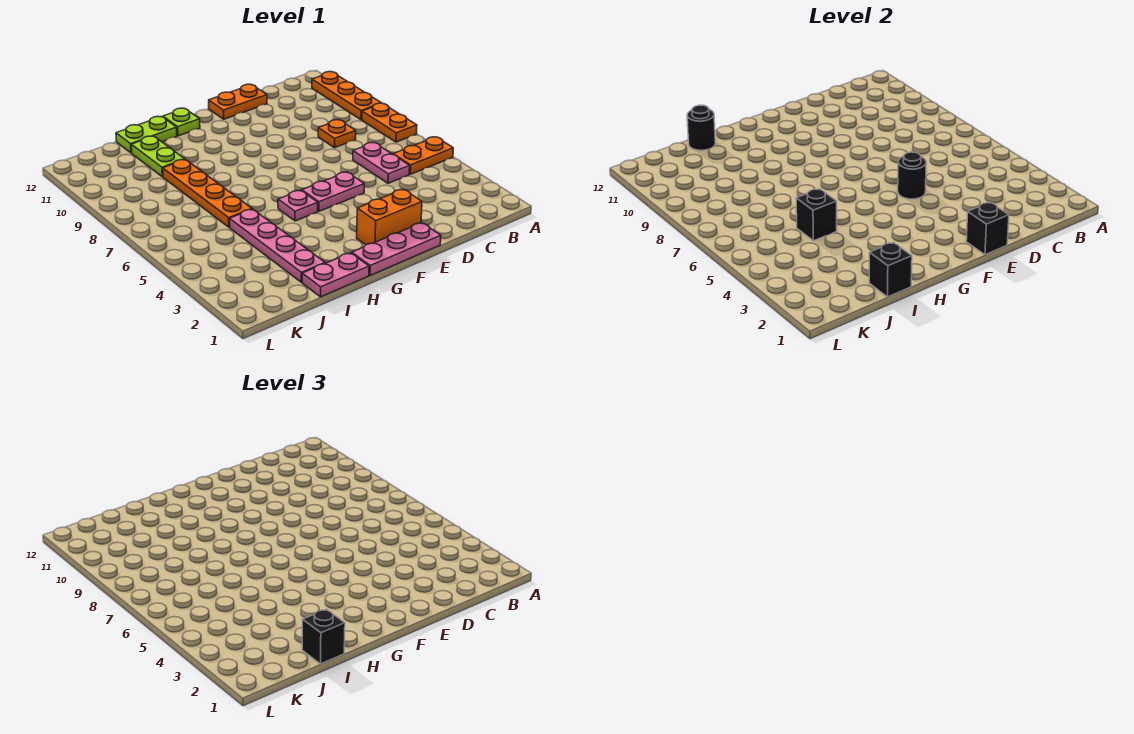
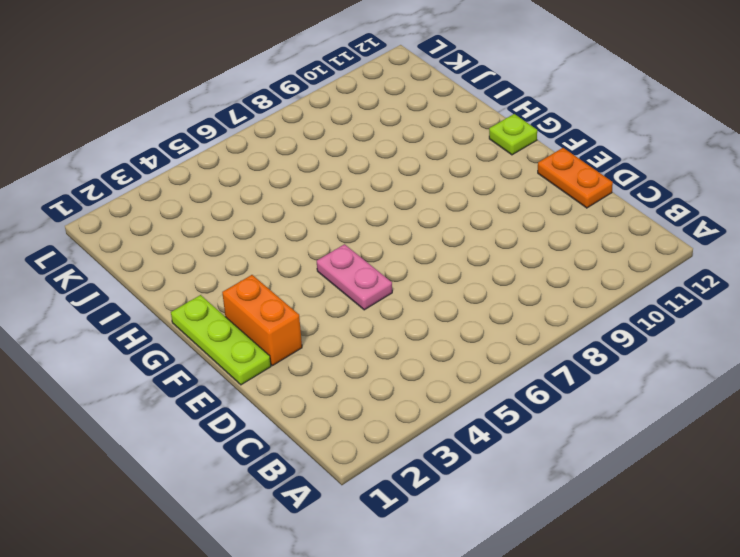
lime plate E1:G1 level 1 -> pink plate E1:G1 level 1
none -> orange plate A5:B5 level 1
none -> orange plate A7:A8 level 1
none -> orange plate A9:A11 level 1

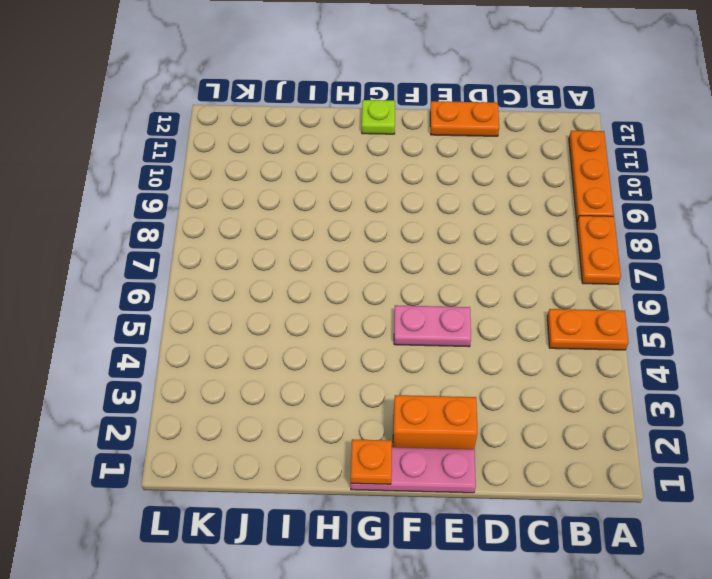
orange plate G1 level 2 -> orange plate C8 level 1
none -> pink plate C5:C6 level 1
none -> pink plate G5 level 1
none -> pink plate H1:I1 level 1

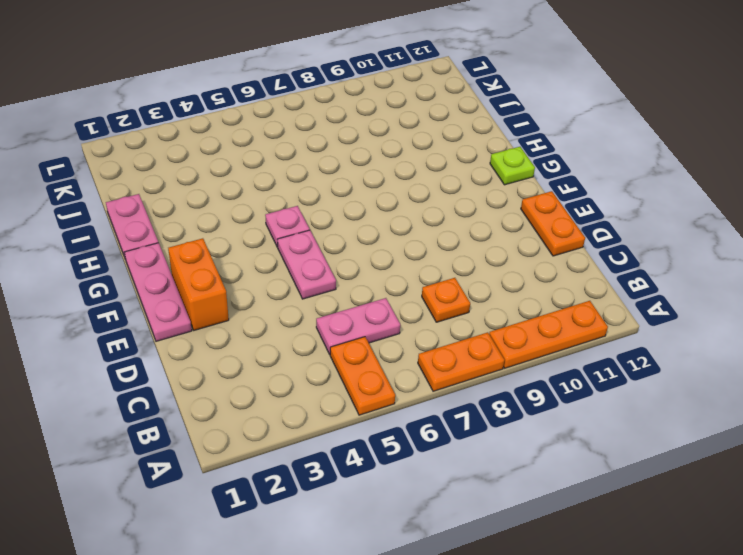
none -> lime plate H12:I12 level 1
none -> pink plate I2:I5 level 1
none -> orange plate I6:I9 level 1

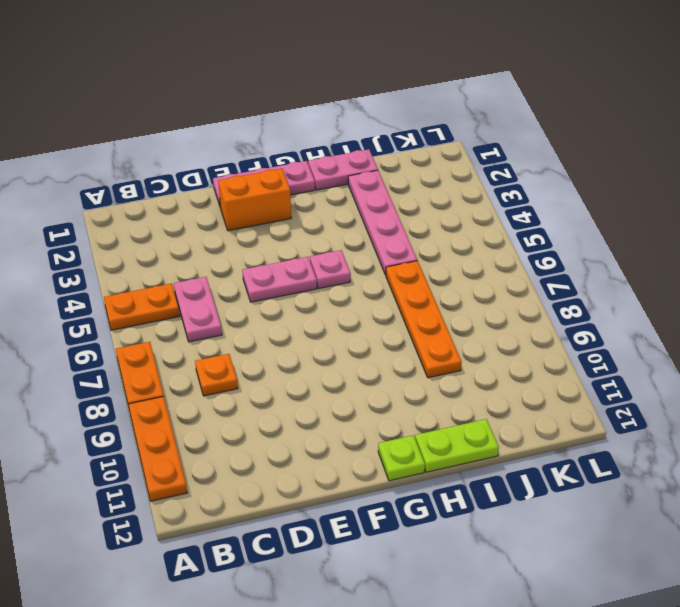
none -> orange plate D12:E12 level 1
none -> lime plate I10:I11 level 1
none -> black brick E1 level 2

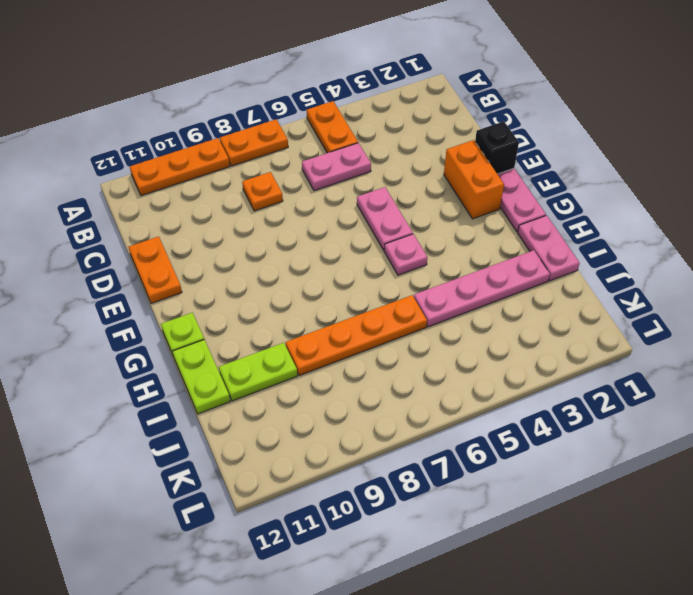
none -> black round brick E5 level 2
none -> black brick I1 level 2
none -> black brick I5 level 2

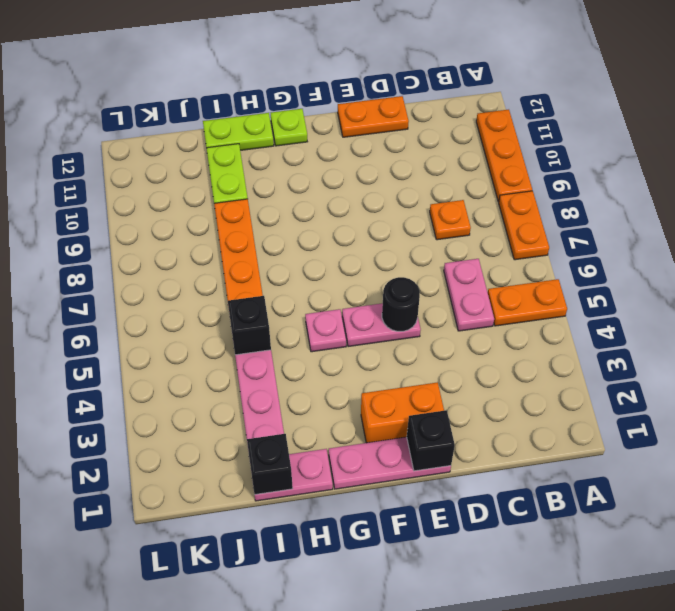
none -> black round brick I12 level 2
none -> black brick I1 level 3

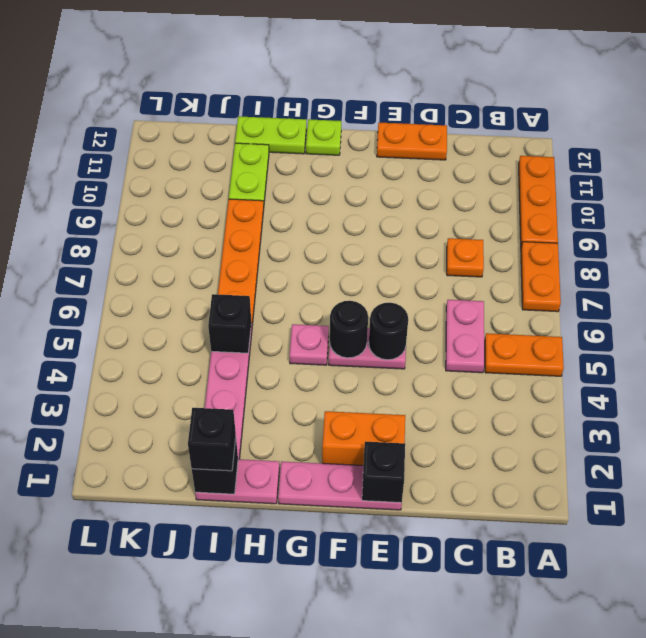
black round brick F5 level 2 -> black round brick I12 level 2

